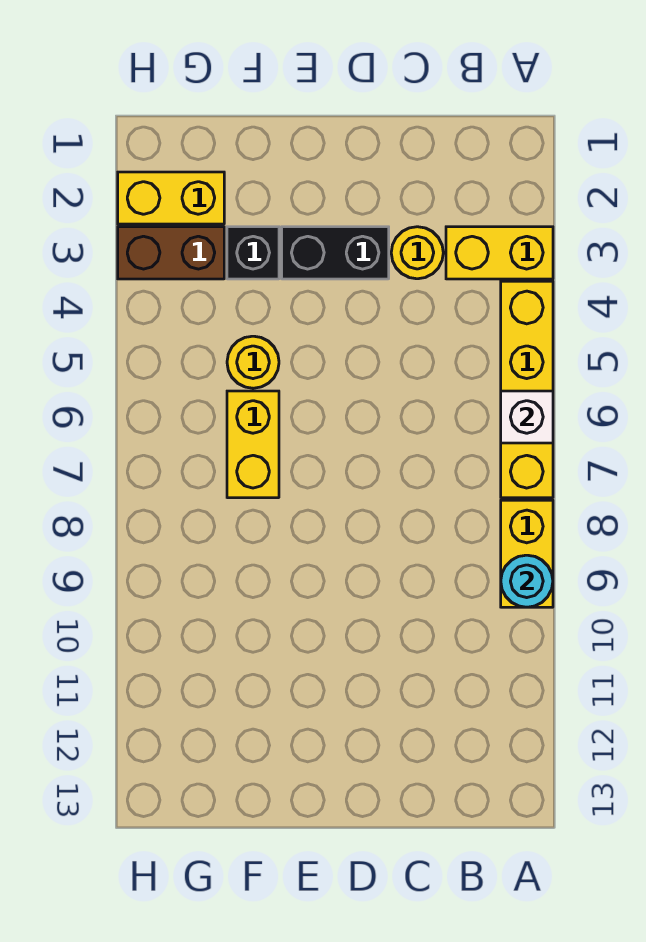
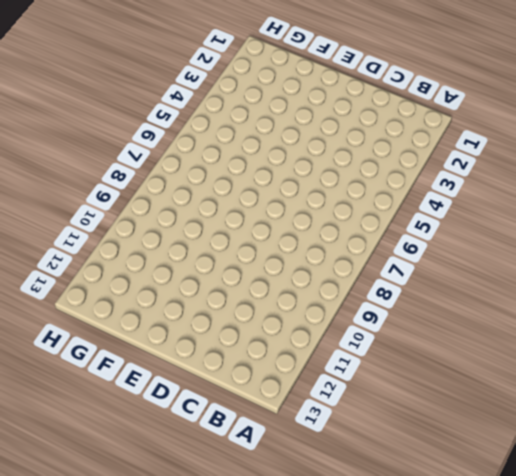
none -> yellow brick A3:B3 level 1
none -> yellow brick A4:A7 level 1
none -> yellow brick A8:A9 level 1

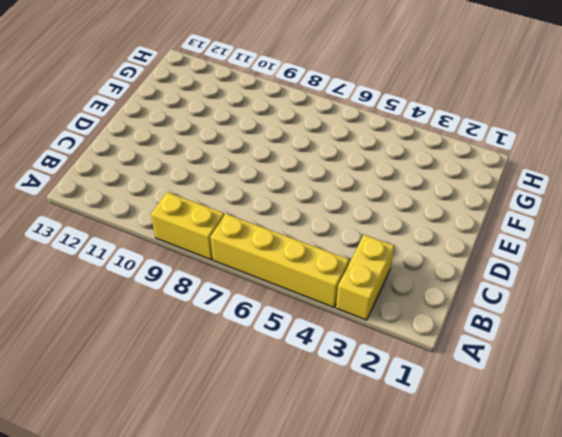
none -> yellow round brick C3 level 1
none -> black brick D3:E3 level 1
none -> black brick F3 level 1

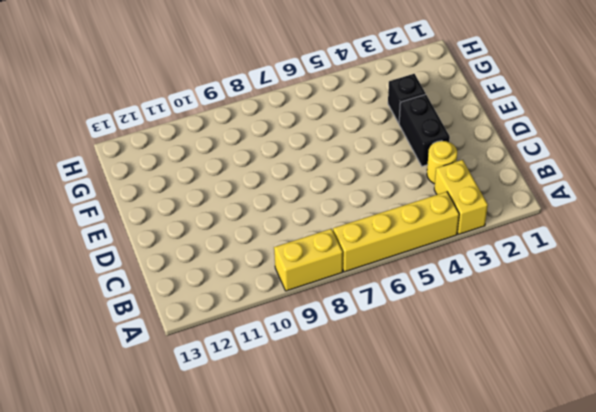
none -> yellow round brick F5 level 1
none -> yellow brick F6:F7 level 1
none -> yellow brick G2:H2 level 1

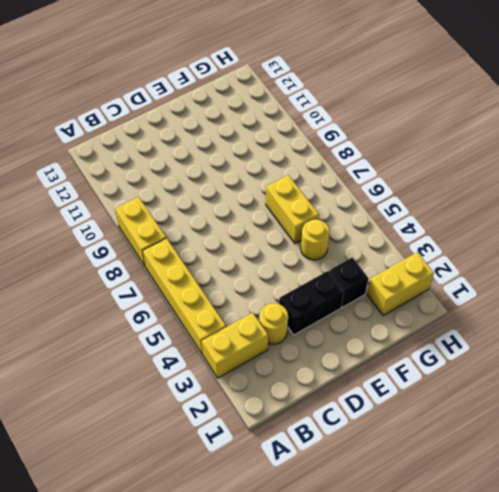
none -> brown brick G3:H3 level 1
none -> white brick A6 level 2
none -> cyan round brick A9 level 2

